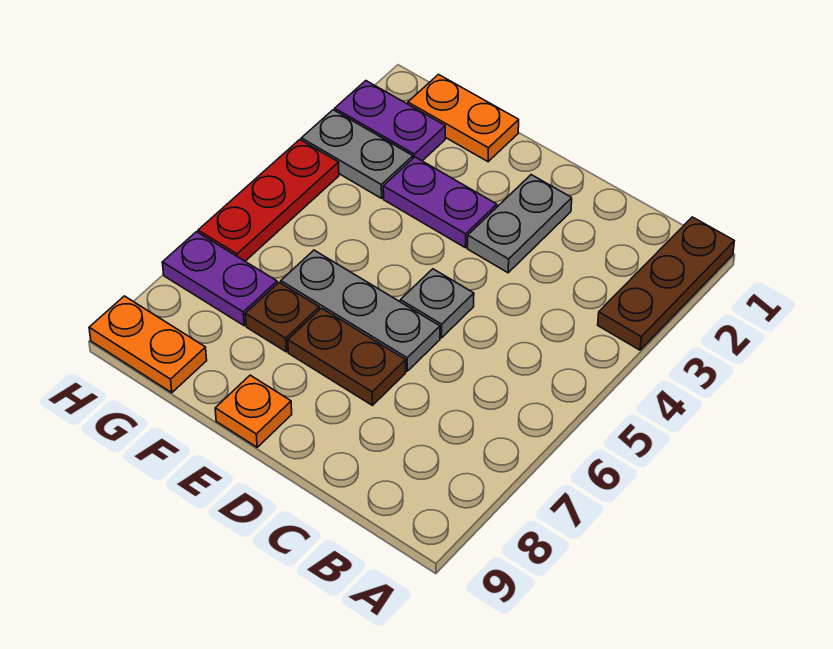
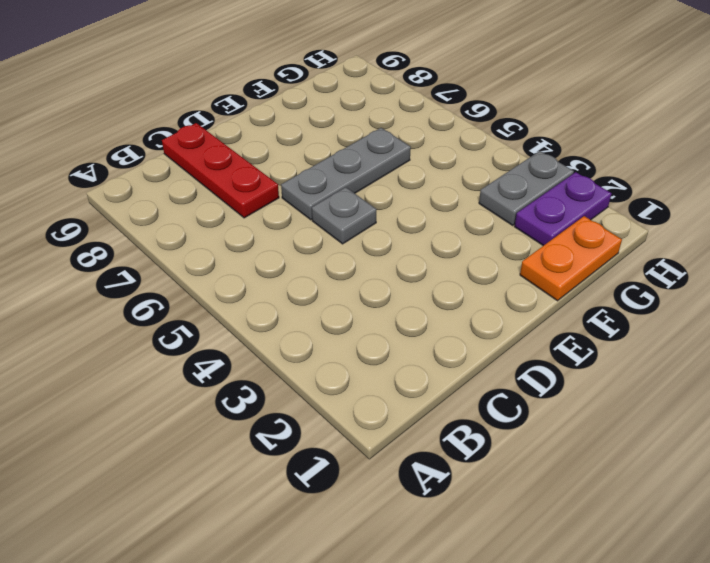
red plate C7:C9 level 1 -> red plate H4:H6 level 1
none -> brown plate A1:A3 level 1
none -> grey plate D2:D3 level 1
none -> brown plate D7:E7 level 1

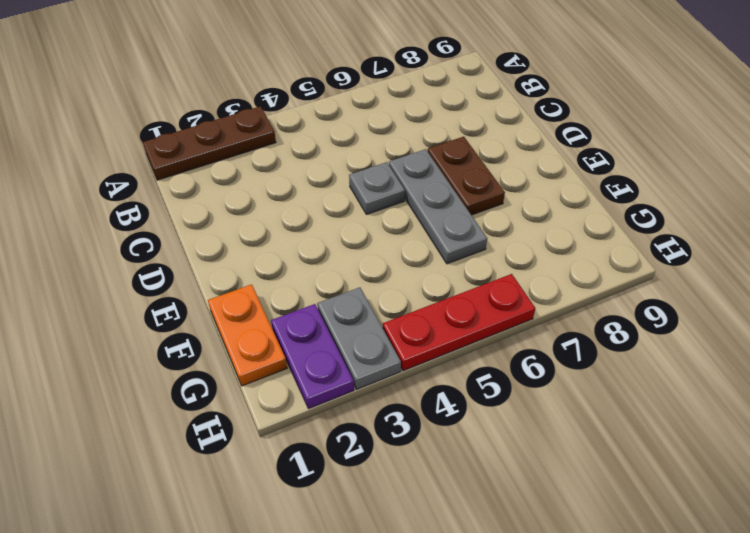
none -> grey plate D2:D3 level 1
none -> purple plate E3:F3 level 1
none -> orange plate E9 level 1

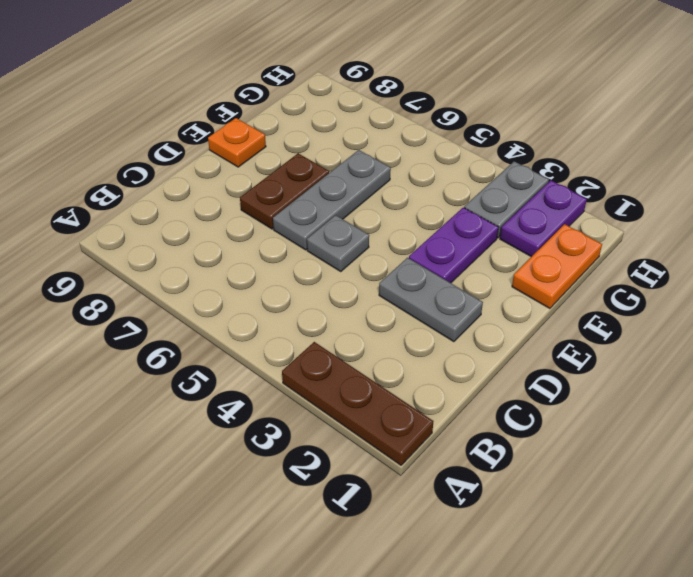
none -> brown plate F7 level 1
none -> purple plate G7:H7 level 1
none -> orange plate G9:H9 level 1

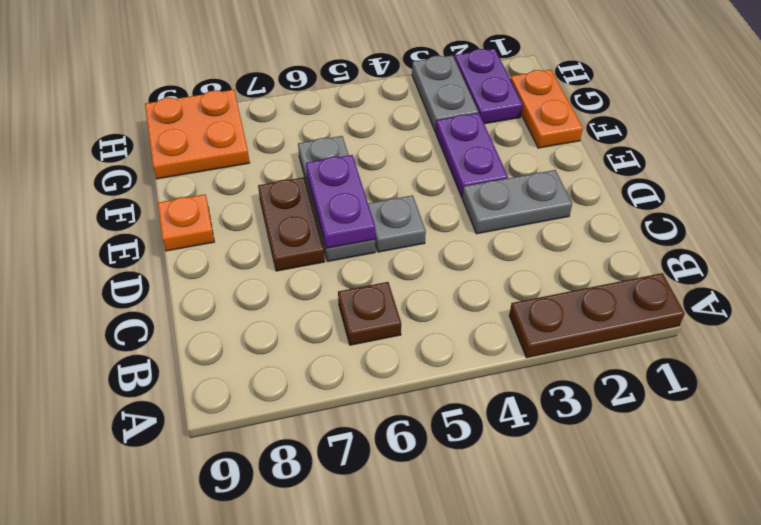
brown plate B6 level 1 -> brown plate F7 level 1
purple plate D6:E6 level 2 -> purple plate G7:H7 level 1
orange plate G8:H9 level 1 -> orange plate G9:H9 level 1
none -> red plate H4:H6 level 1

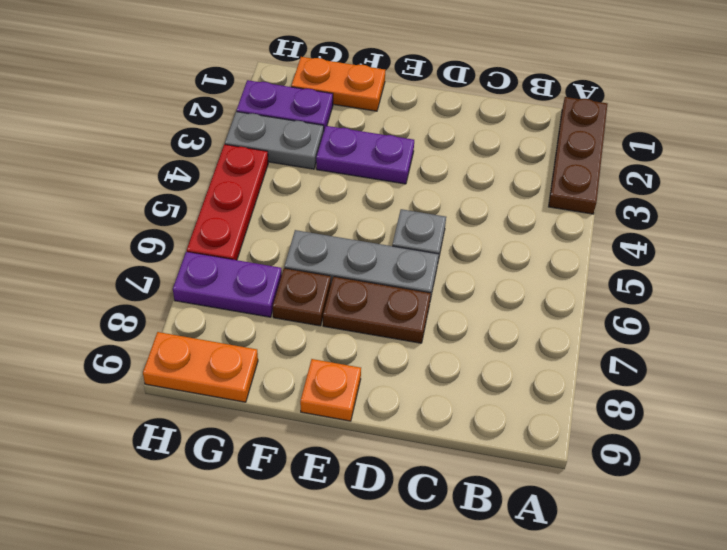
none -> grey plate D2:D3 level 1

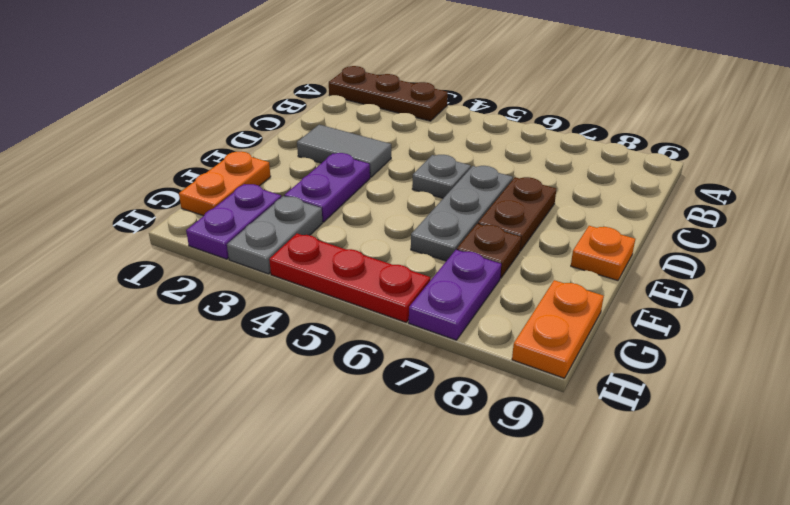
grey tile D2:D3 level 1 -> grey plate D2:D3 level 1

